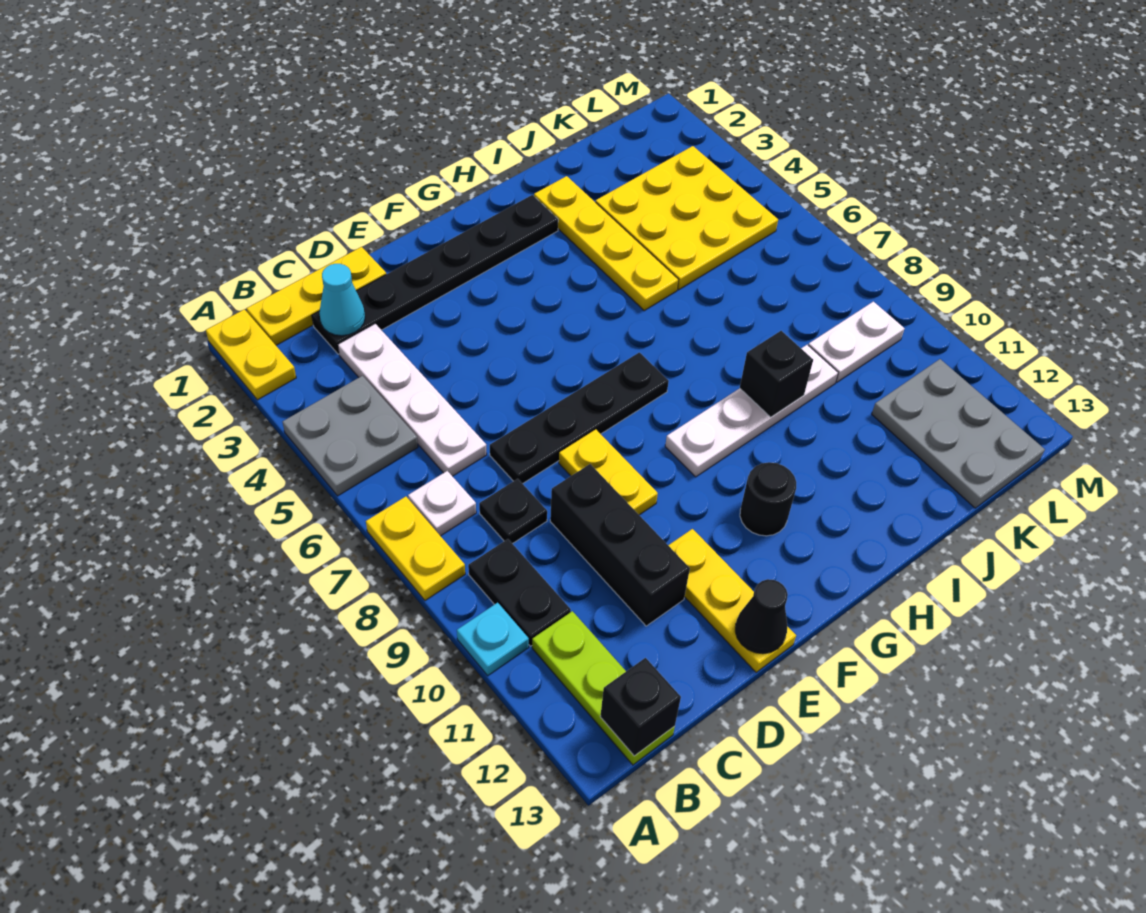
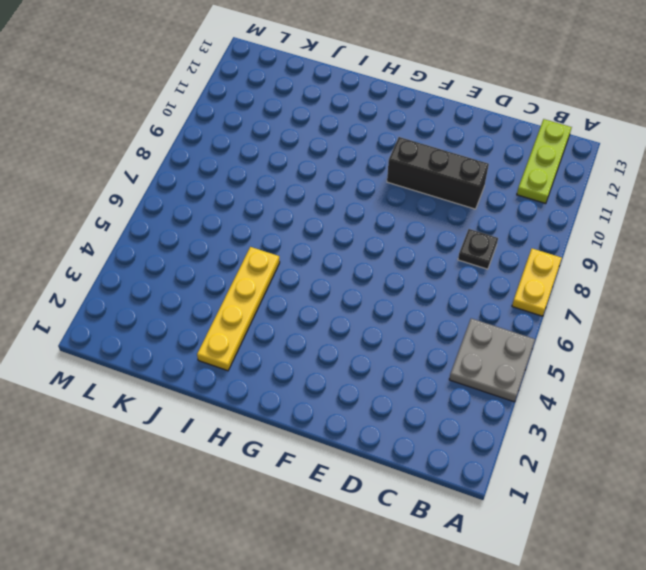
black brick D10:F10 level 1 -> black brick D9:D11 level 1
none -> yellow plate A1:A2 level 1
none -> cyan plate A10 level 1
none -> yellow plate B1:D1 level 1

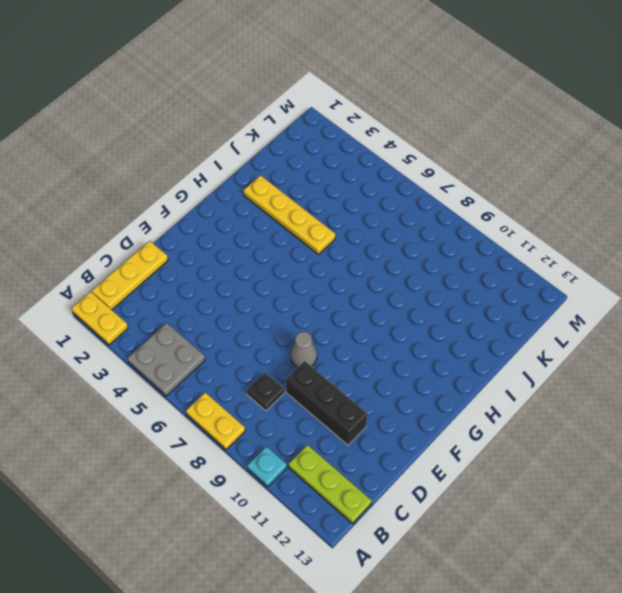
grey cone E8 level 1 -> yellow plate E8:E9 level 1
none -> white plate B7 level 1
none -> black plate B9:B10 level 1
none -> black plate C2:H2 level 1

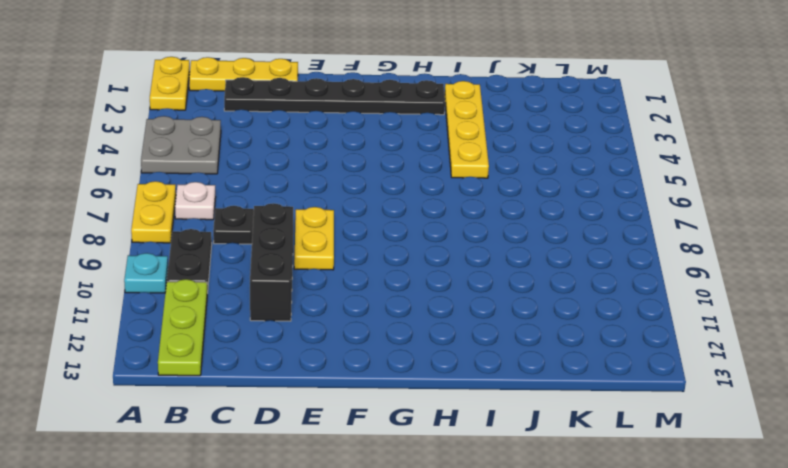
none -> white plate C3:C6 level 1
none -> black plate D7:G7 level 1
none -> yellow plate E11:E13 level 1

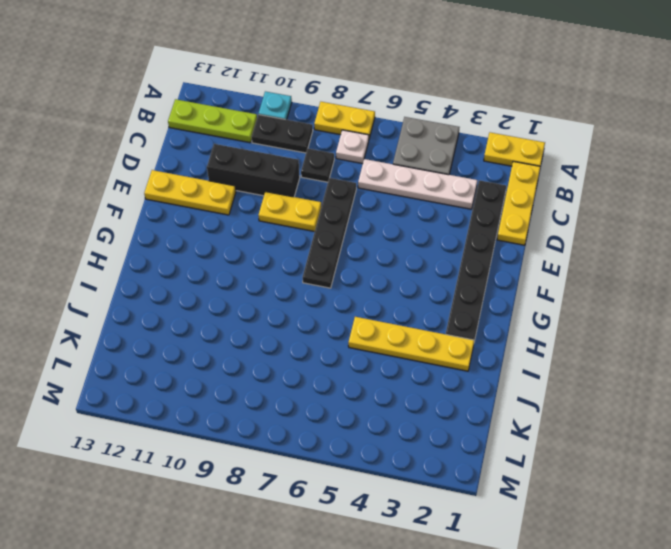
none -> white plate G9:J9 level 1
none -> black round brick G11 level 1
none -> yellow plate J3:L5 level 1

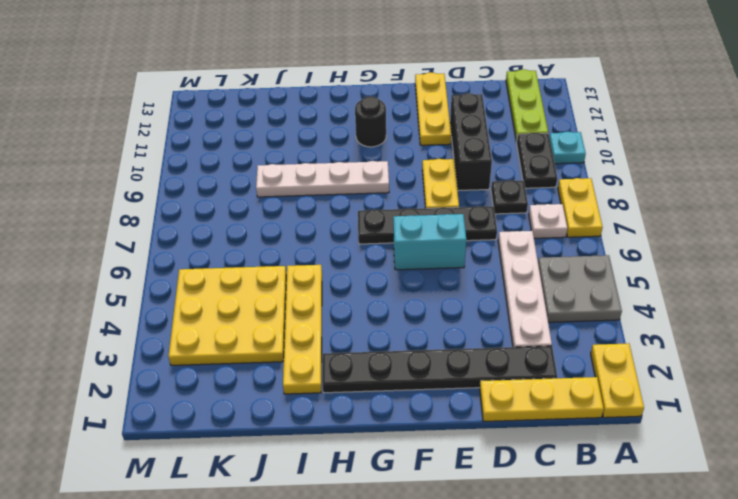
cyan brick E6:F6 level 1 -> none
none -> white plate K9:L9 level 1
none -> grey plate K11:L13 level 1
none -> black brick B13 level 2

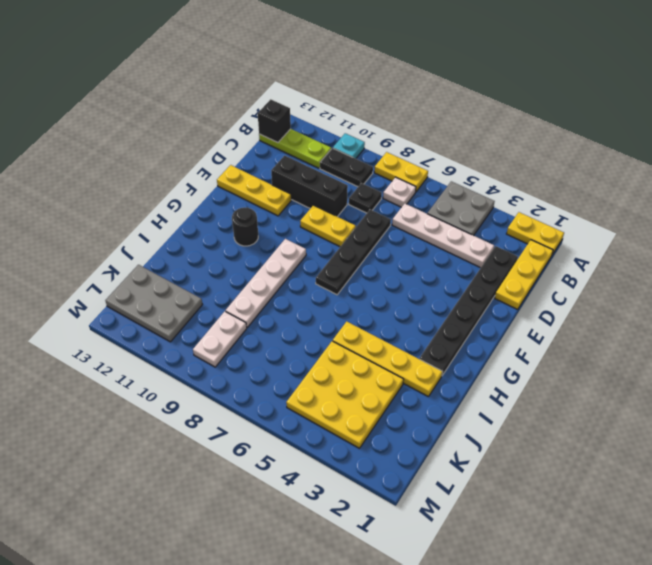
none -> cyan cone C2 level 2
none -> black cone E13 level 2
none -> black brick I9 level 2

